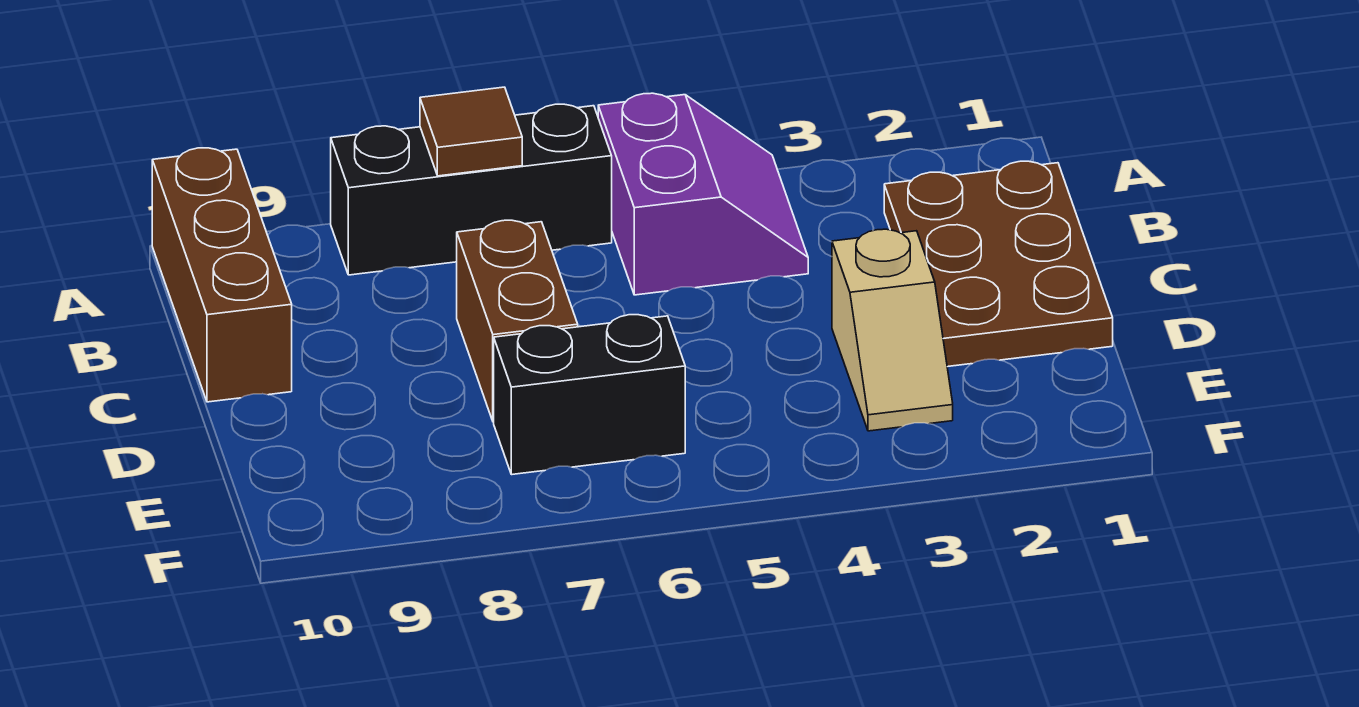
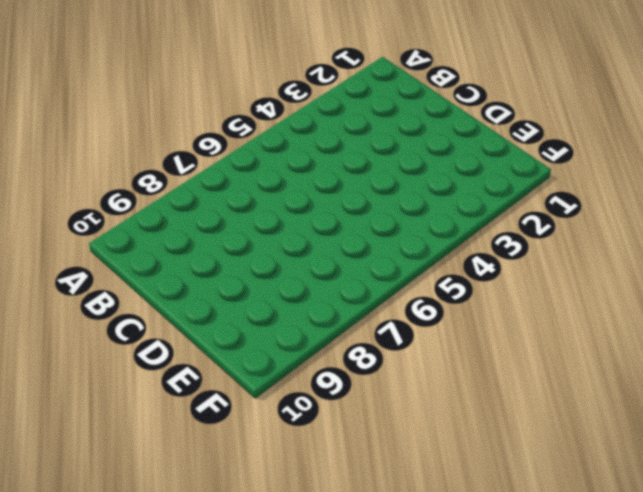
none -> purple slope A4:B5 level 1 top 5
none -> black brick A6:A8 level 1

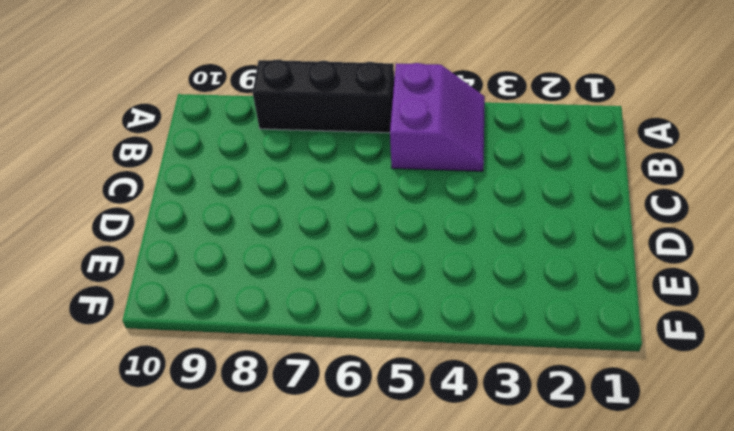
none -> brown brick A10:C10 level 1
none -> brown plate B1:D2 level 1

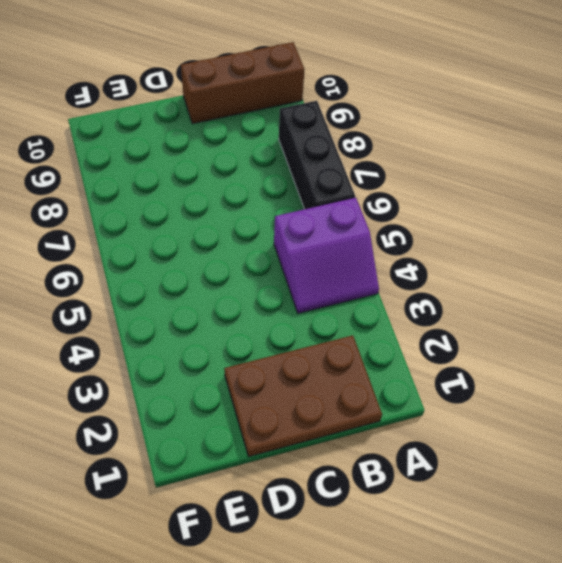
none -> brown brick C7:D7 level 1
none -> tan slope D3:E3 level 1 top D

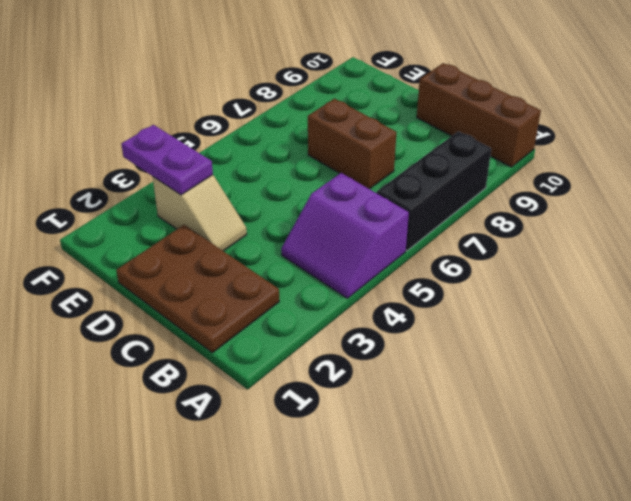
tan slope D3:E3 level 1 top E -> tan slope D3:E3 level 1 top D
purple plate E3:F3 level 2 -> none
none -> black brick E6:E7 level 1
none -> brown tile A7 level 2

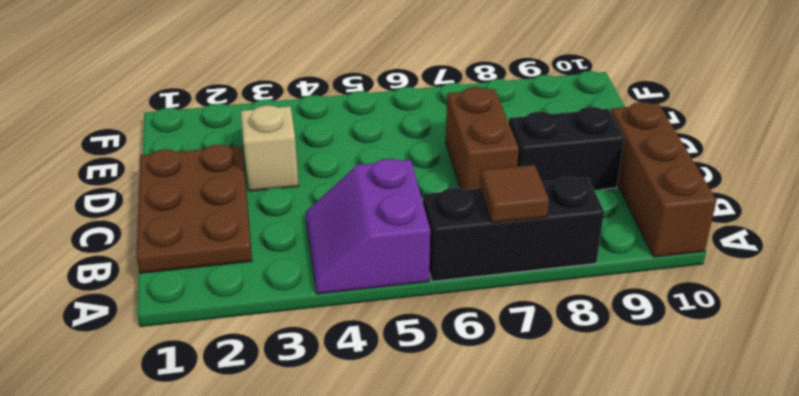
black brick C8:C9 level 1 -> black brick E6:E7 level 1

